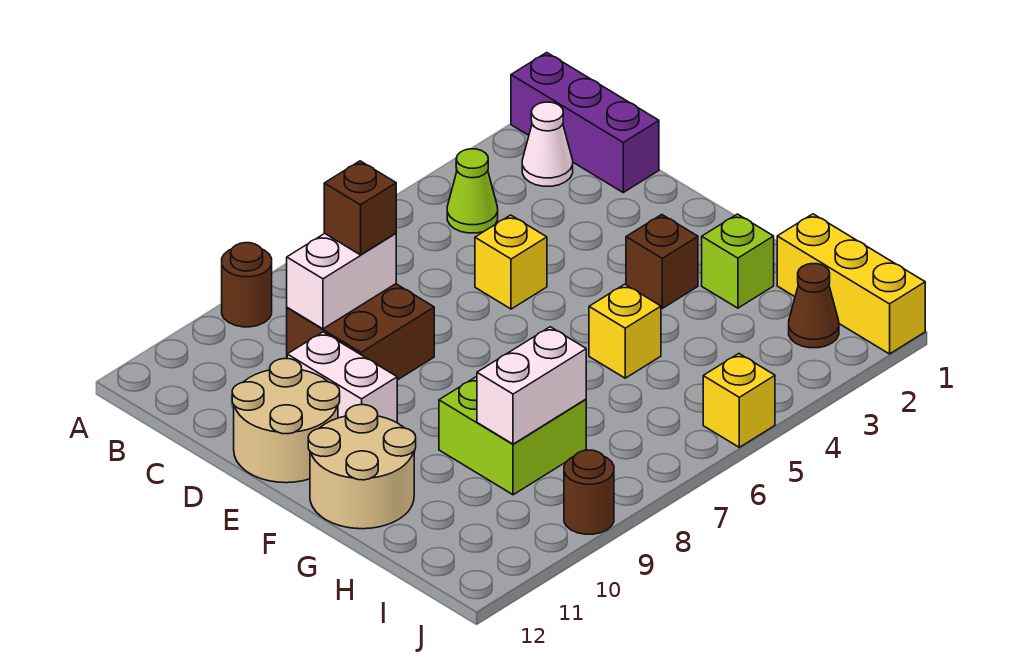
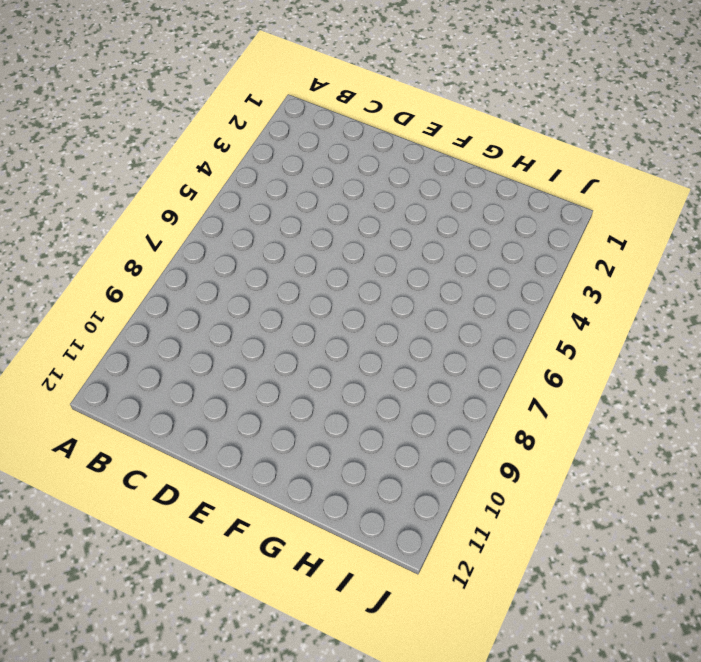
none -> purple brick A1:C1 level 1
none -> brown round brick A9 level 1
none -> white cone B2 level 1

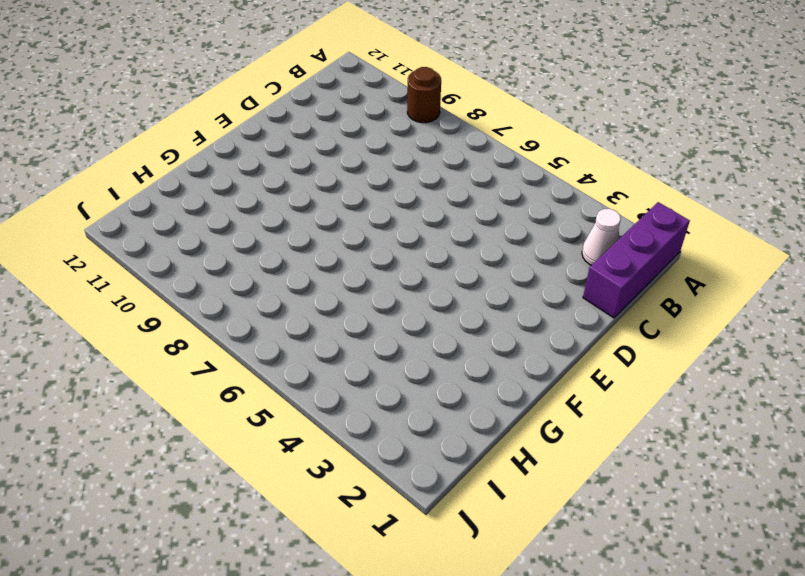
none -> lime cone B4 level 1
none -> brown brick C8:D9 level 1
none -> yellow brick D5 level 1

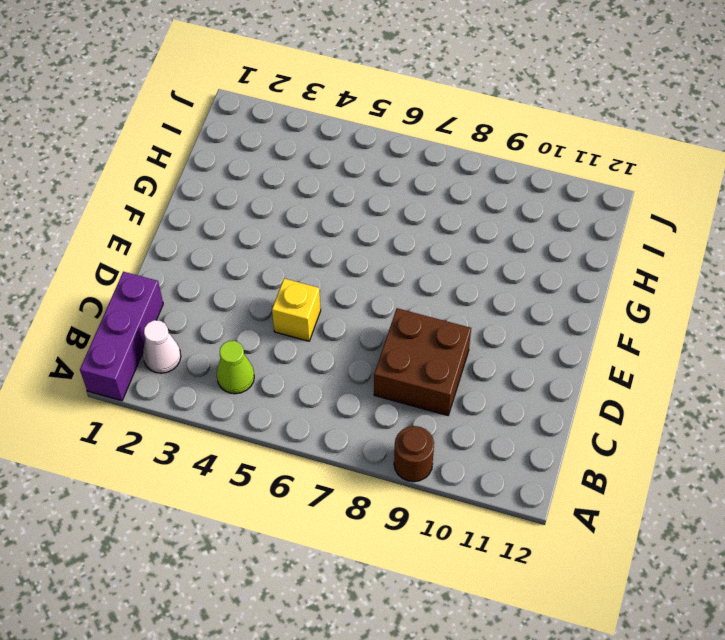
none -> white brick D10:E10 level 1
none -> tan round brick D11:E12 level 1
none -> brown brick F3 level 1

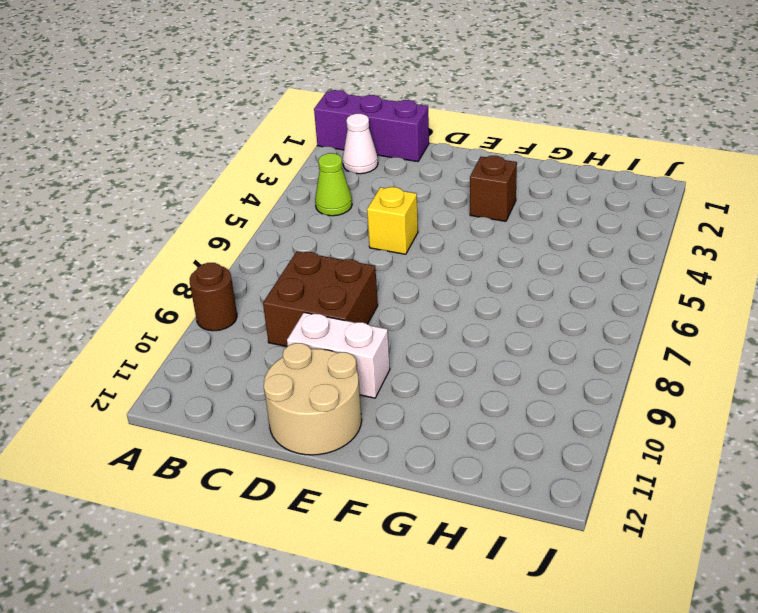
none -> tan round brick F11:G12 level 1
none -> lime brick G2 level 1
none -> yellow brick G5 level 1

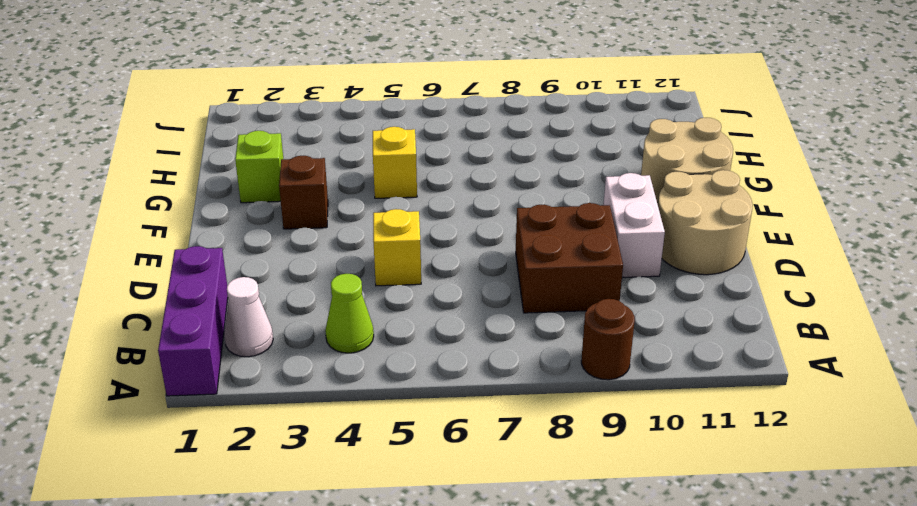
none -> lime brick G8:H9 level 1
none -> yellow brick H1:J1 level 1
none -> brown cone I2 level 1

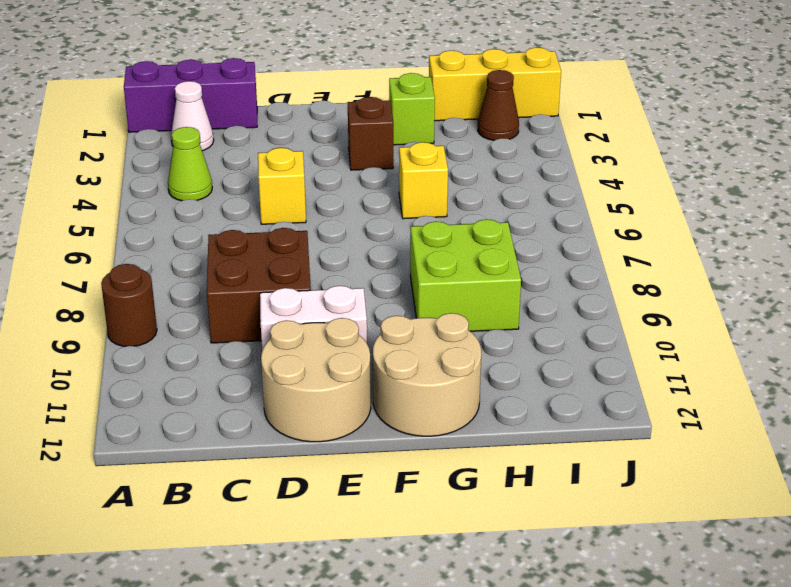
none -> yellow brick J5 level 1
none -> brown round brick J9 level 1
none -> white brick C8:C9 level 2

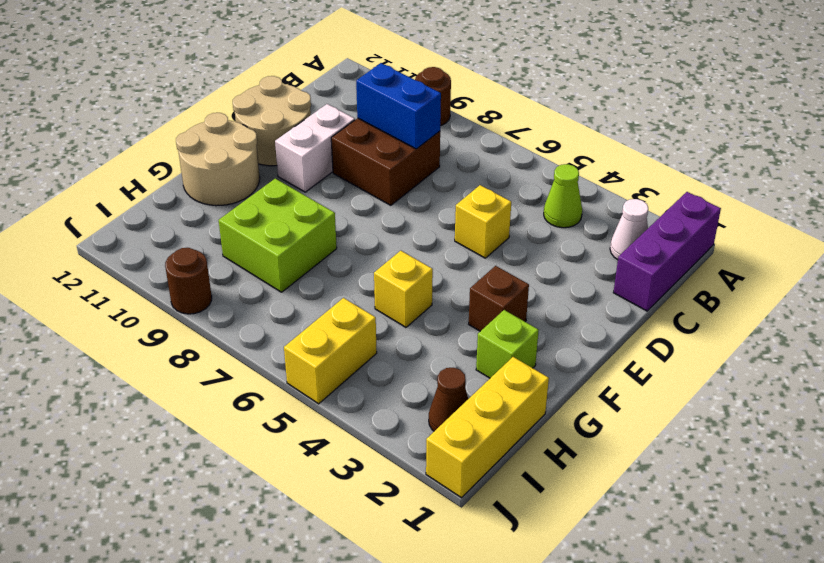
blue brick C8:C9 level 2 -> white brick C8:C9 level 2
yellow brick I5:J5 level 1 -> yellow brick J5 level 1
none -> white brick H8:H9 level 2
none -> brown brick C8 level 3

